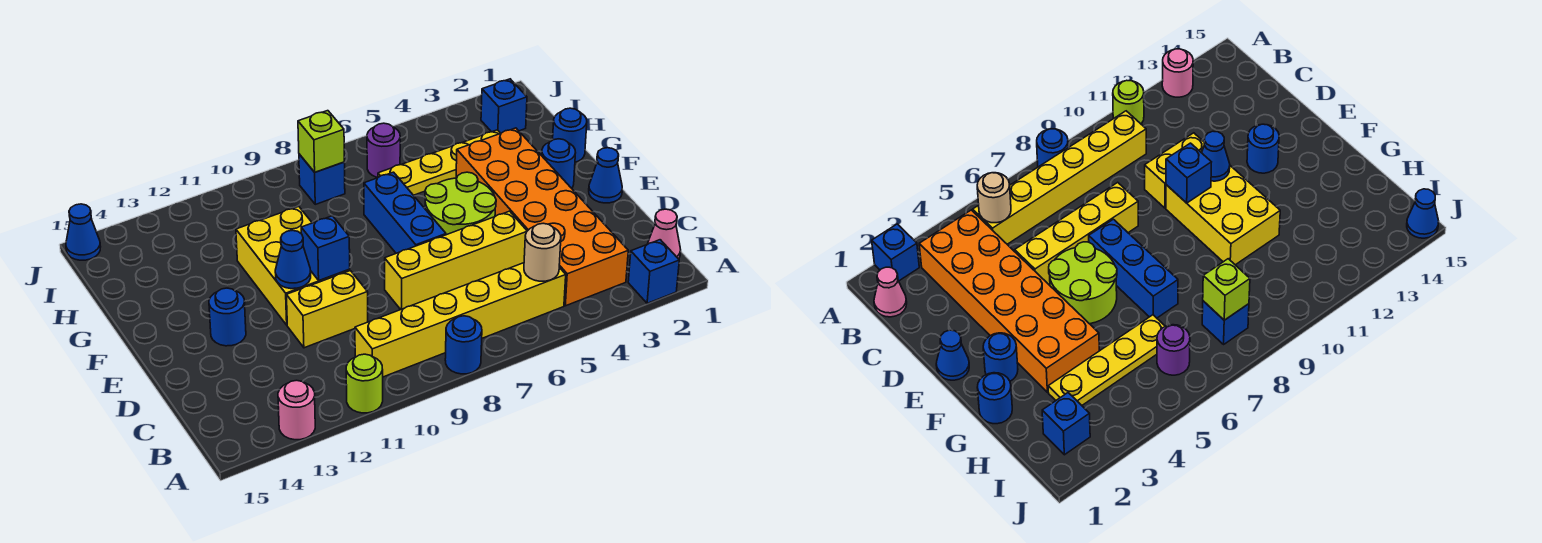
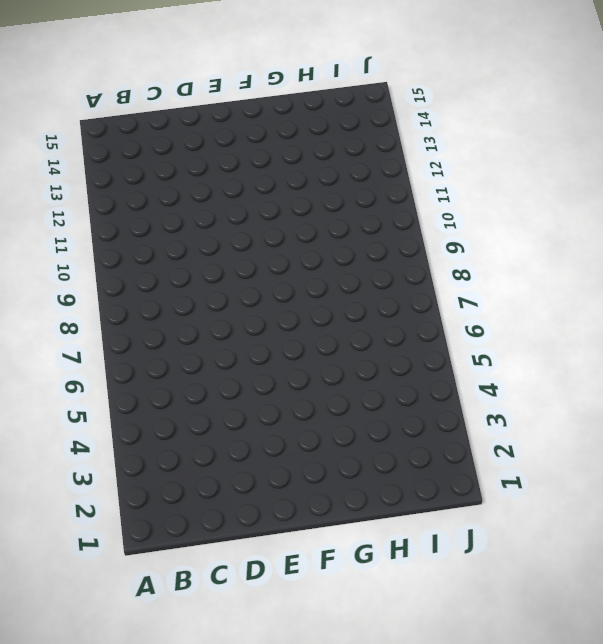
none -> blue brick A2 level 1
none -> blue round brick A8 level 1
none -> lime round brick A11 level 1

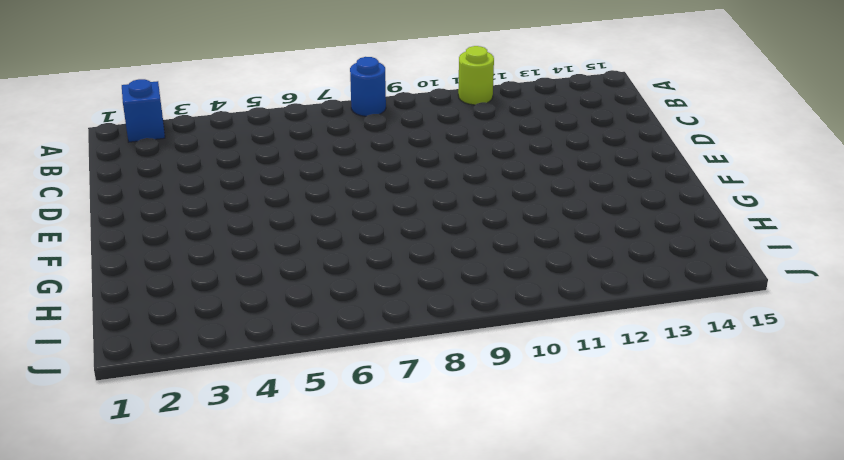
none -> pink round brick A13 level 1
none -> pink cone B1 level 1
none -> orange brick B3:G4 level 1

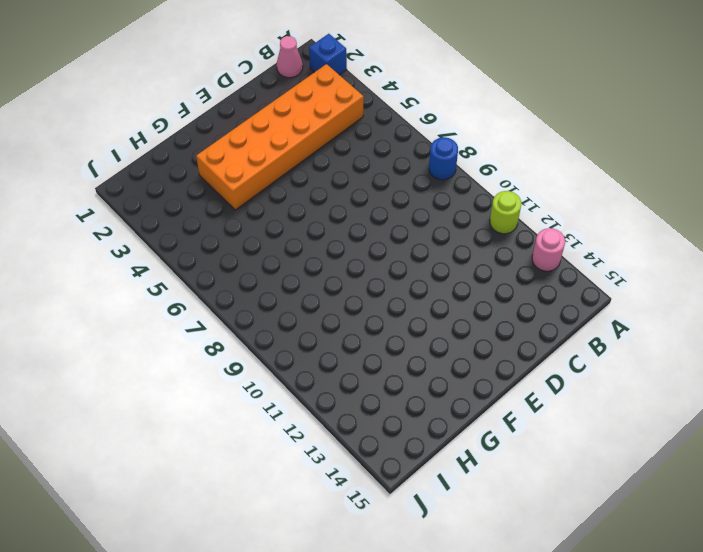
none -> yellow brick B5:B10 level 1
none -> yellow brick D5:D8 level 1
none -> yellow brick D10:D11 level 1

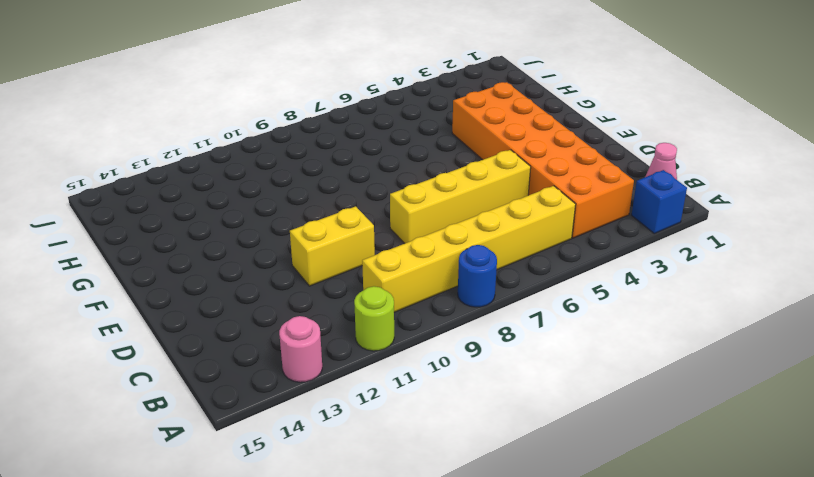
none -> blue cone E1 level 1
none -> lime round brick E5:F6 level 1
none -> blue brick E7:G7 level 1

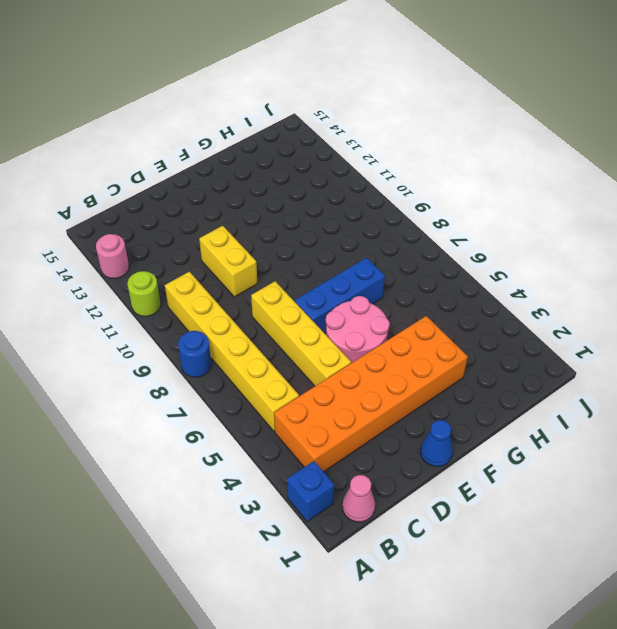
pink round brick E5:F6 level 1 -> lime round brick E5:F6 level 1
none -> yellow brick E10:G11 level 1
none -> blue round brick E13 level 1
none -> blue round brick F2 level 1

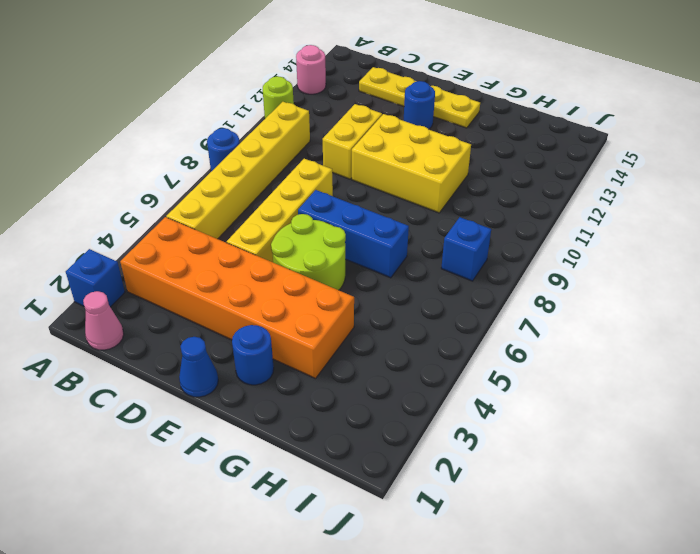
yellow plate C14:F14 level 1 -> yellow plate H3:H6 level 1
none -> blue round brick G1 level 1
none -> blue brick I2 level 1
none -> purple round brick I6 level 1

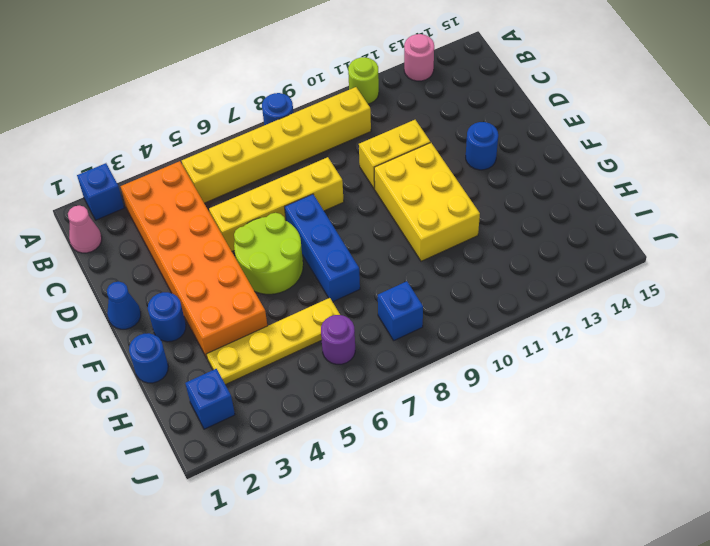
none -> blue cone J15 level 1
none -> tan round brick B5 level 2
none -> blue brick E10 level 2

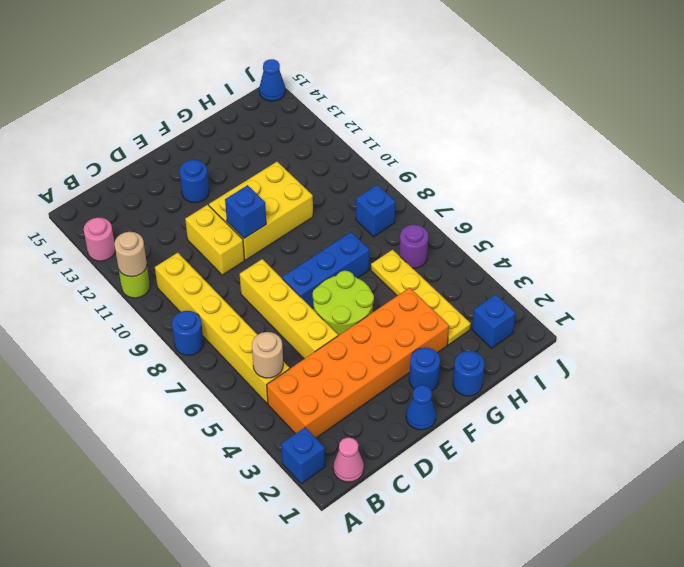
tan round brick A11 level 2 -> none
none -> blue cone E11 level 2
none -> lime brick I8 level 2

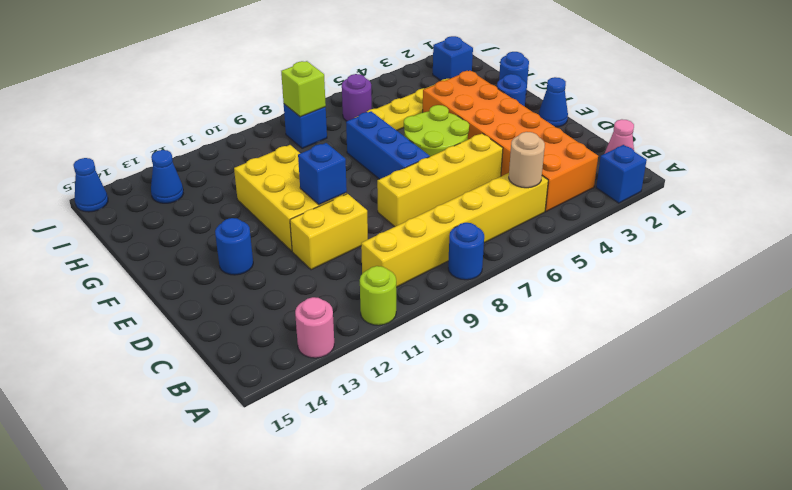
blue cone I13 level 1 -> blue cone E11 level 2

